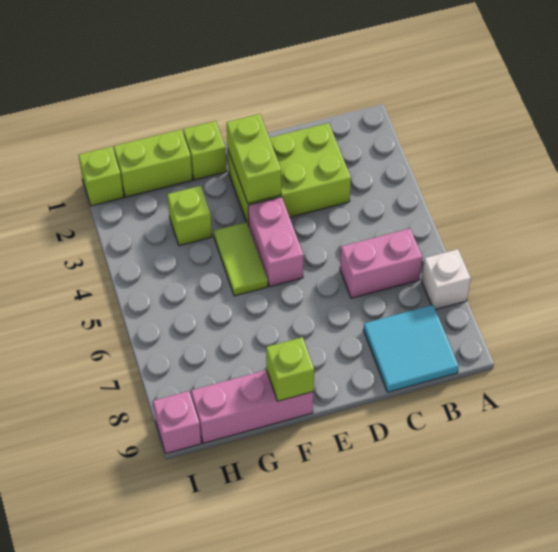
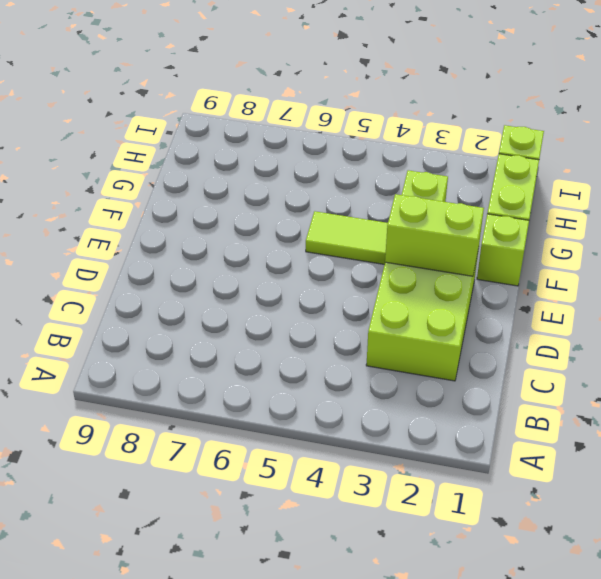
none -> white brick A7 level 1
none -> pink brick B6:C6 level 1
none -> cyan tile B8:C9 level 1

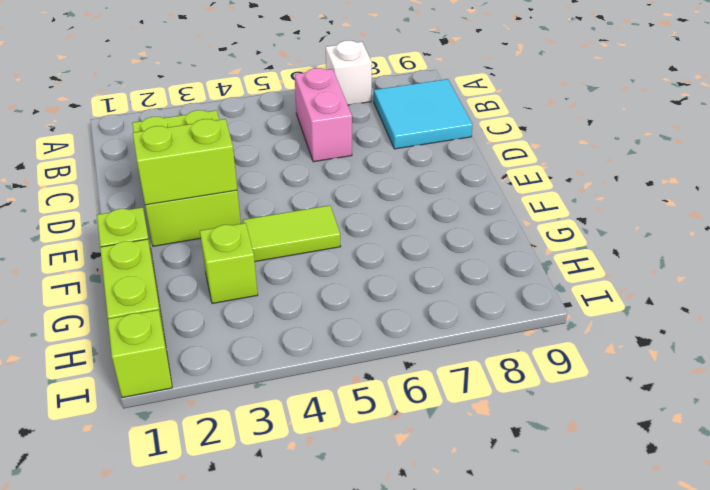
none -> pink brick E4:E5 level 1
none -> pink brick F9:H9 level 1
none -> pink brick I9 level 1

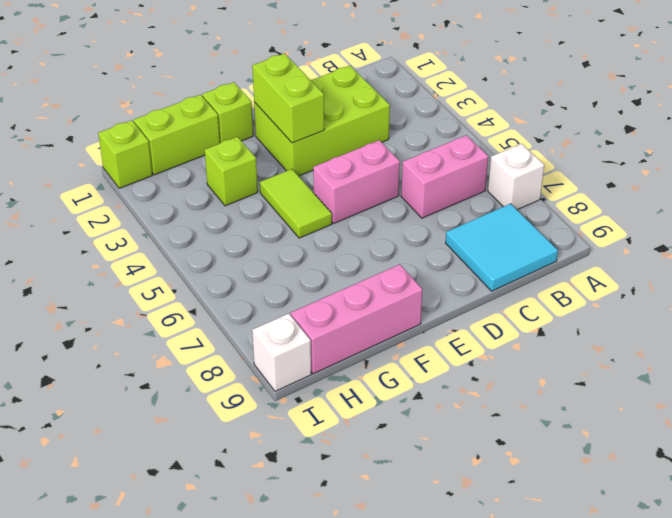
pink brick D5:E5 level 1 -> pink brick E4:E5 level 1
white brick I9 level 1 -> pink brick I9 level 1
none -> lime brick F9 level 2

